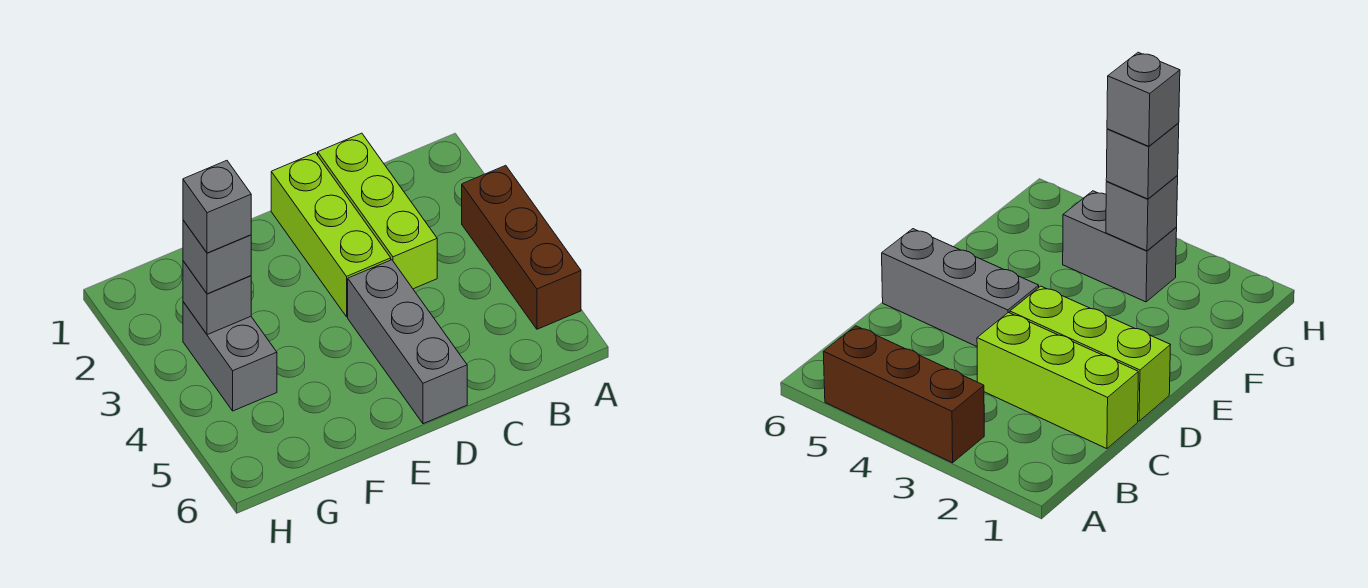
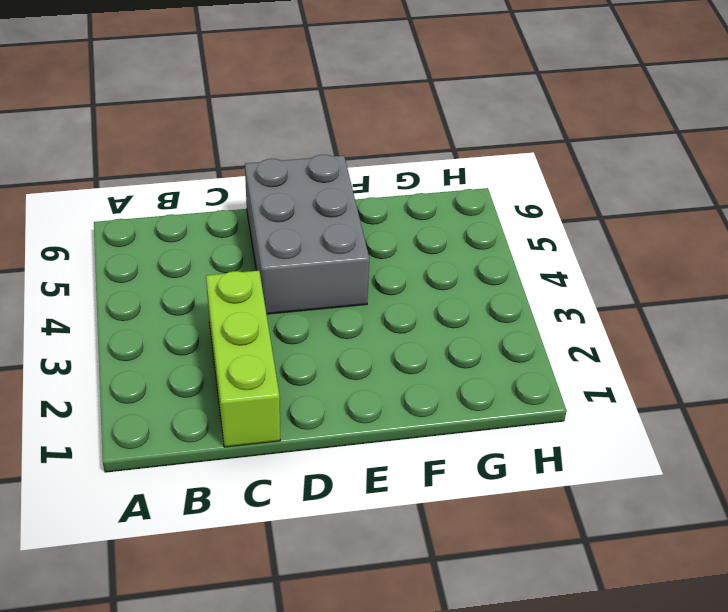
grey brick D4:E6 level 1 -> grey brick D4:D6 level 1
none -> brown brick A3:A5 level 1
none -> lime brick D1:D3 level 1

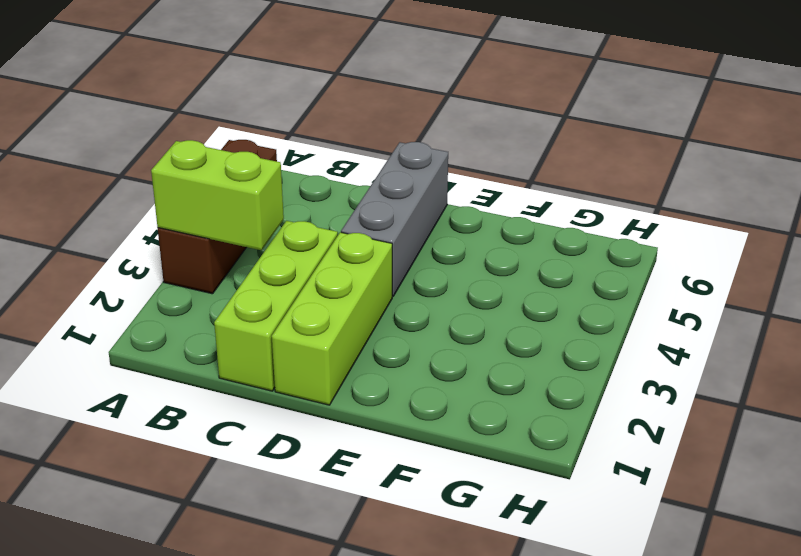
lime brick A3:B3 level 2 -> none
none -> grey brick G3:G4 level 1
none -> grey brick G3 level 2

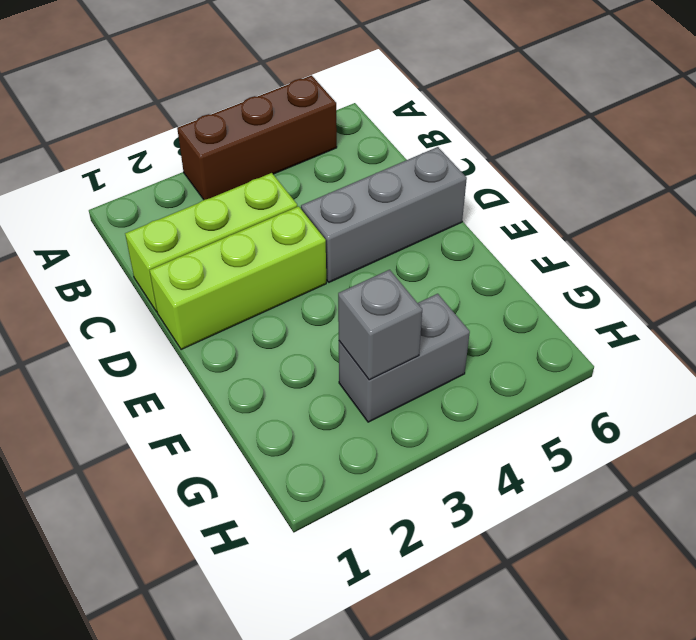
none -> grey brick G3 level 3
none -> grey brick G3 level 4

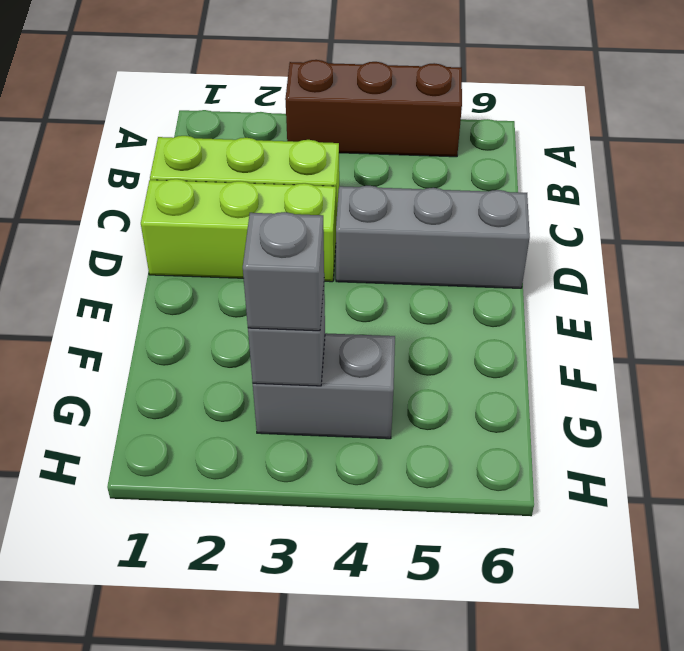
none -> grey brick G3 level 4

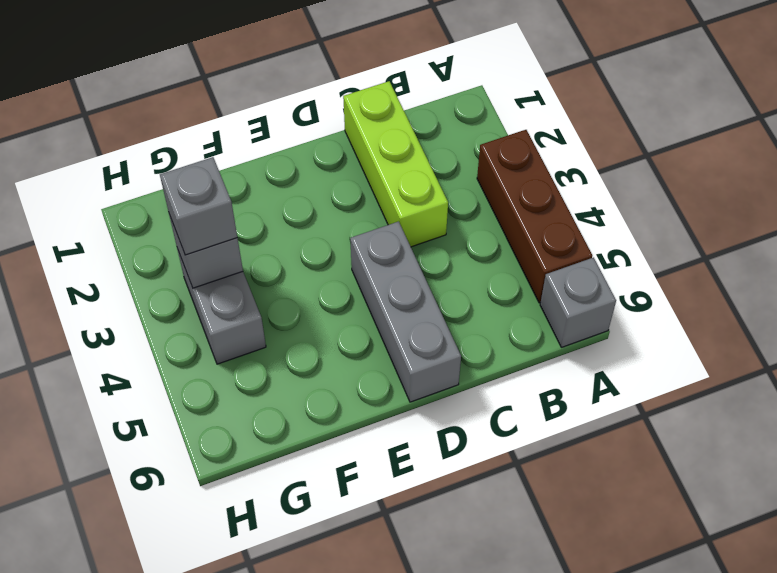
grey brick A6 level 1 -> grey brick G3 level 4
none -> lime brick D1:D3 level 1

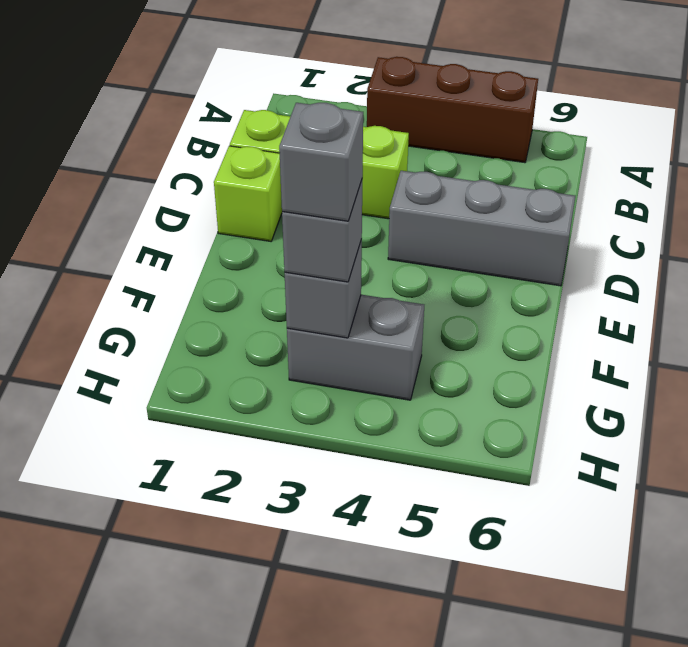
lime brick D1 level 1 -> lime brick D1:D3 level 1

